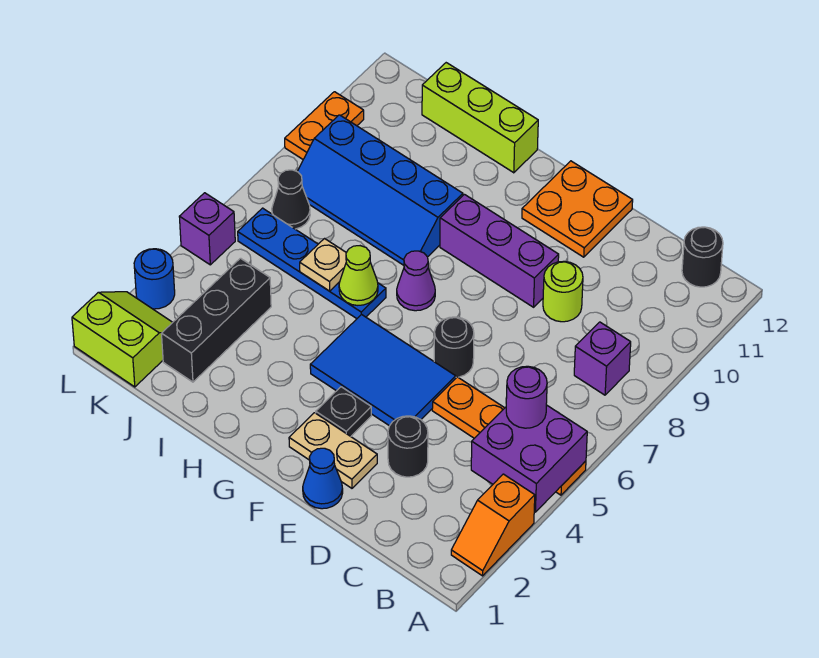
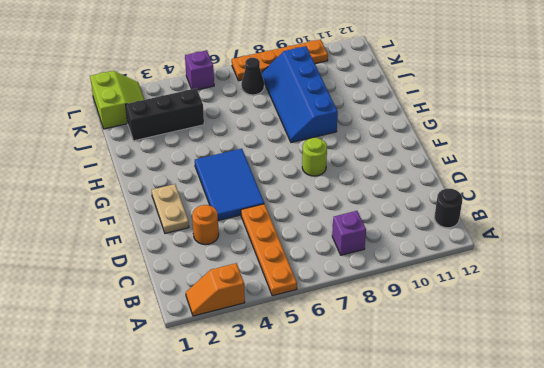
orange round brick D3 level 1 -> black round brick D3 level 1
lime round brick F8 level 1 -> lime round brick D9 level 1
orange plate L7:L10 level 1 -> orange plate L9:L10 level 1
none -> blue cone E1 level 1
none -> black round brick E6 level 1
none -> purple brick E9:G9 level 1

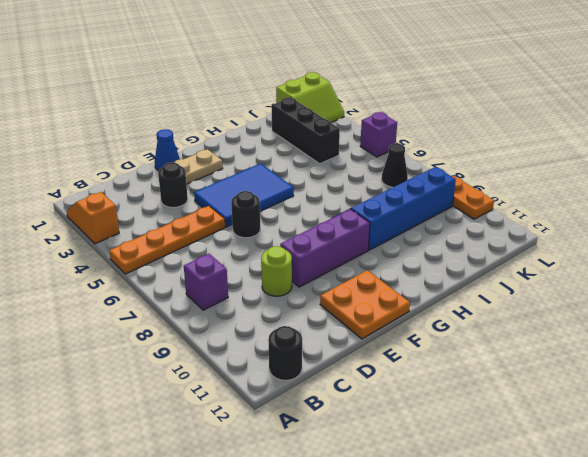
none -> black plate F3 level 1
none -> purple cone G7 level 1
none -> blue plate H6:K6 level 1

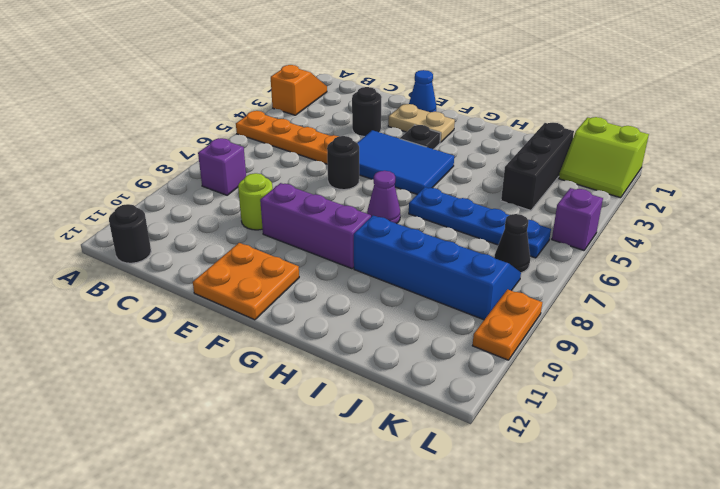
none -> lime brick H12:J12 level 1
none -> blue round brick L3 level 1
none -> purple brick A4:B5 level 2

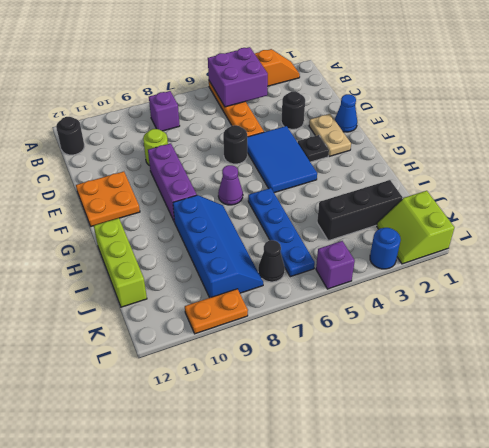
none -> lime cone H6 level 2
none -> tan plate I6 level 2
none -> purple round brick B5 level 3

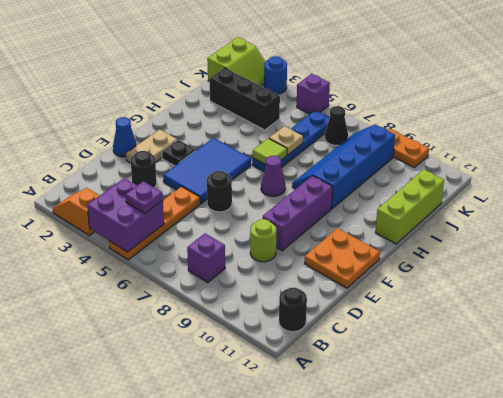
purple plate B5 level 3 -> purple round brick B5 level 3
lime tile H6 level 2 -> lime cone H6 level 2

